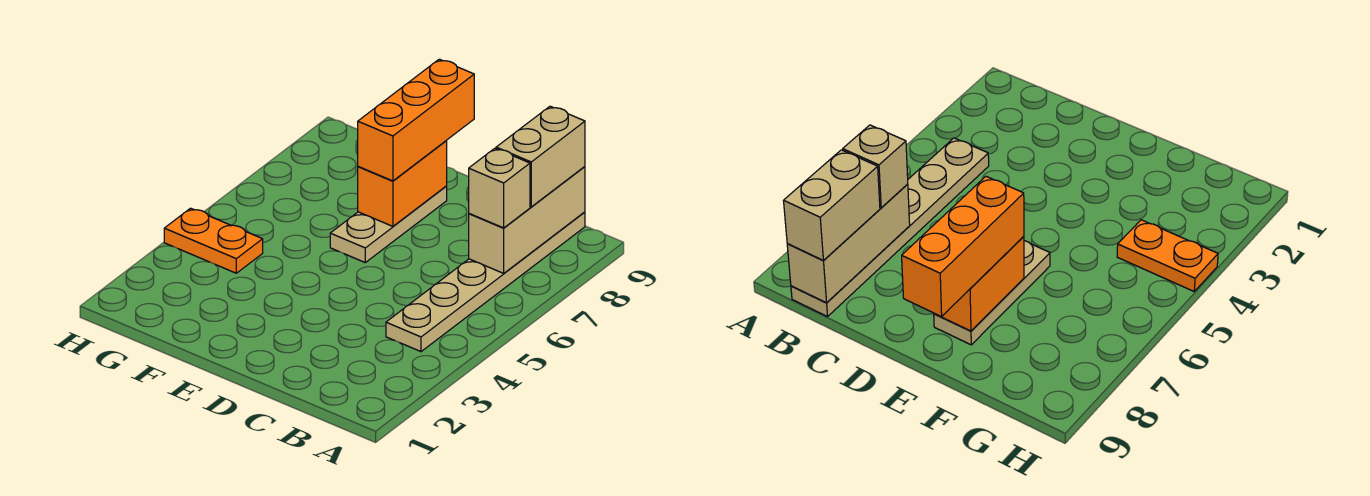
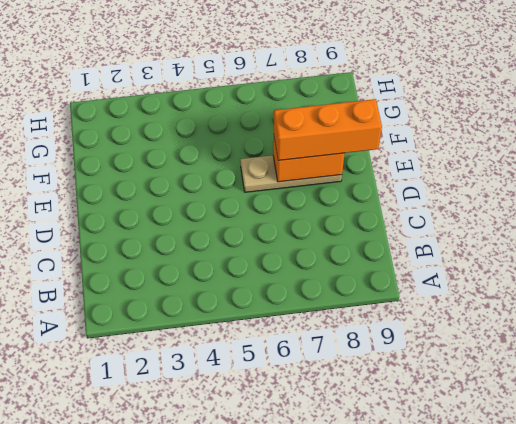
none -> tan plate B4:B9 level 1
none -> orange plate G4:H4 level 1

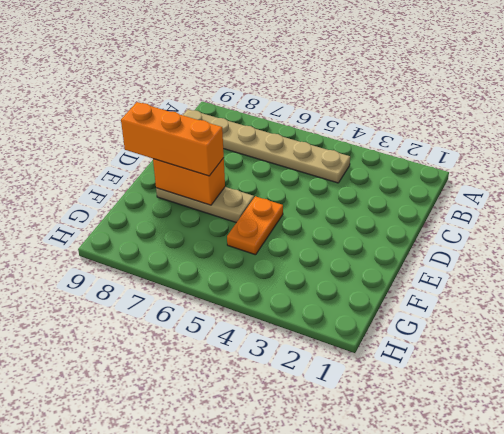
orange plate E5:F5 level 1 -> orange plate G4:H4 level 1
none -> tan brick B7:B9 level 2
none -> tan brick B7 level 3

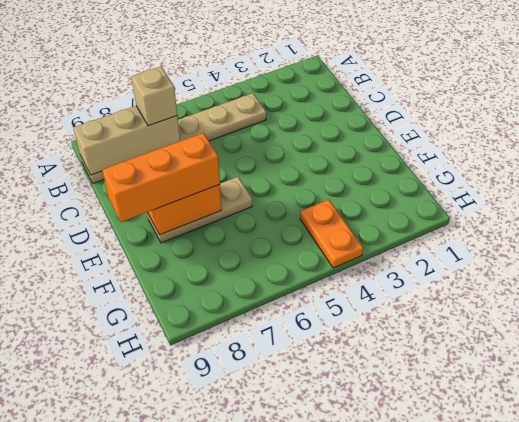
none -> tan brick B8:B9 level 3

